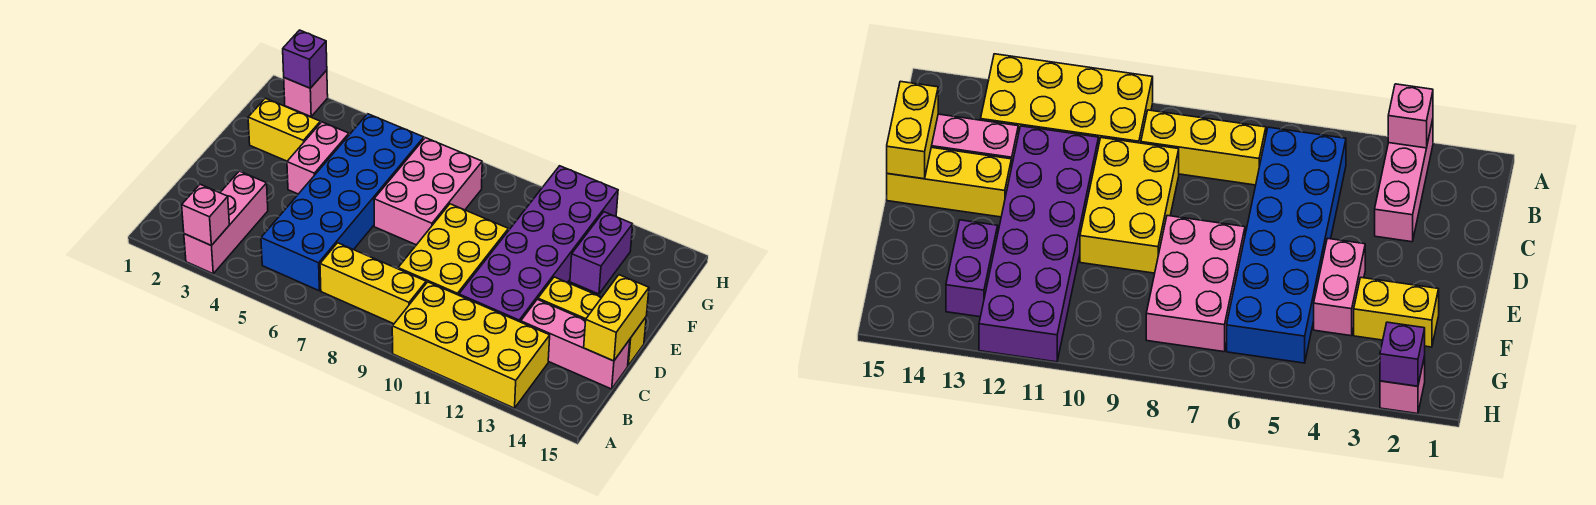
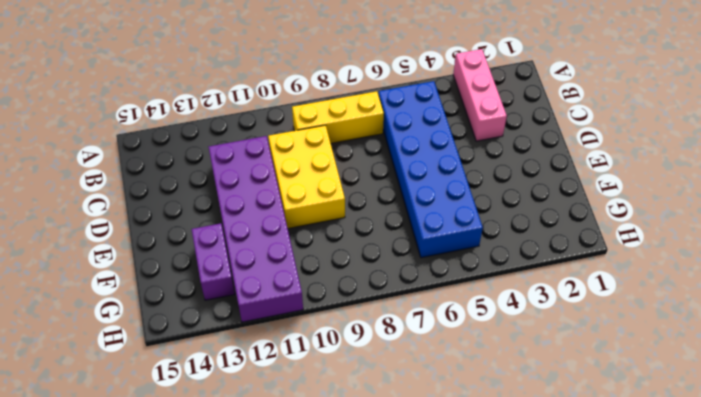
none -> yellow brick A10:B13 level 1
none -> pink brick C13:C15 level 1
none -> yellow brick D13:D15 level 1

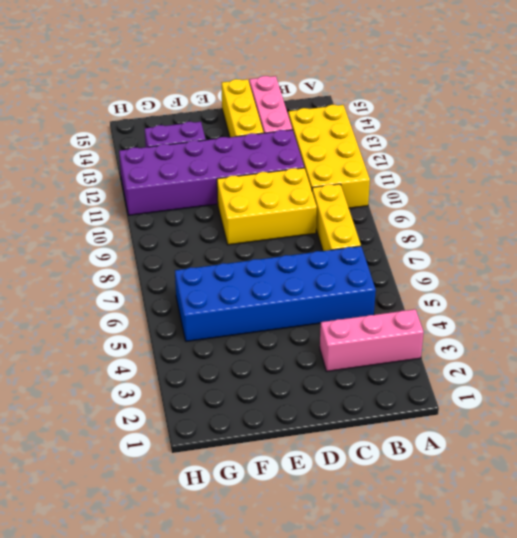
none -> pink brick E4:F4 level 1
none -> pink brick E7:G8 level 1
none -> yellow brick F2:F3 level 1

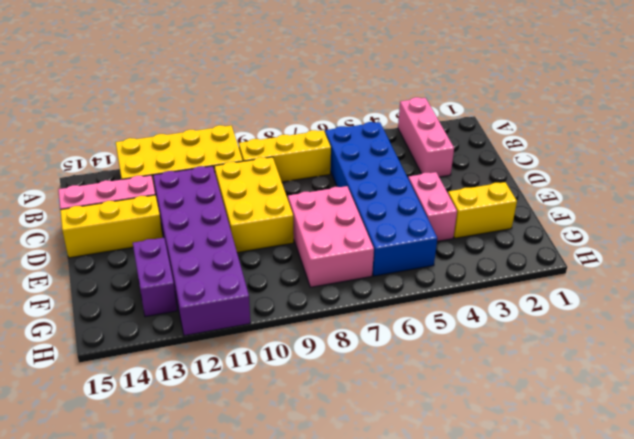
none -> pink brick H2 level 1
none -> pink brick A3 level 2
none -> yellow brick C15:D15 level 2

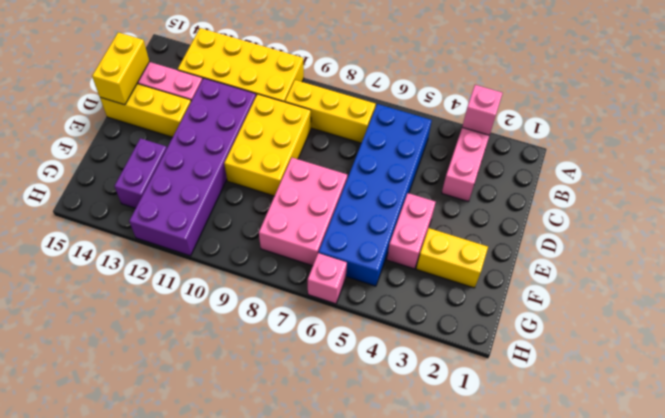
pink brick H6 level 1 -> pink brick H2 level 1
none -> purple brick H2 level 2

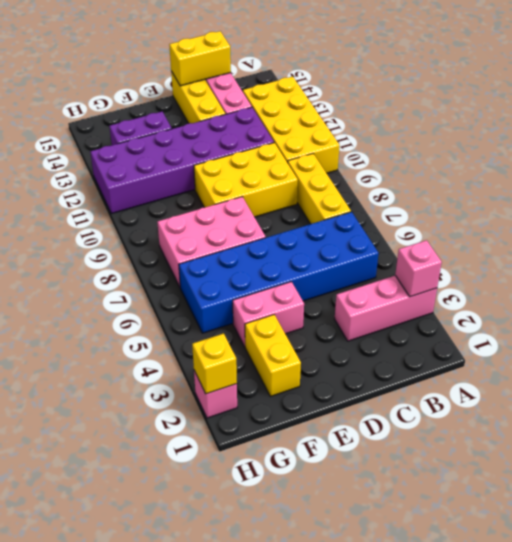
yellow brick H2 level 2 -> purple brick H2 level 2

